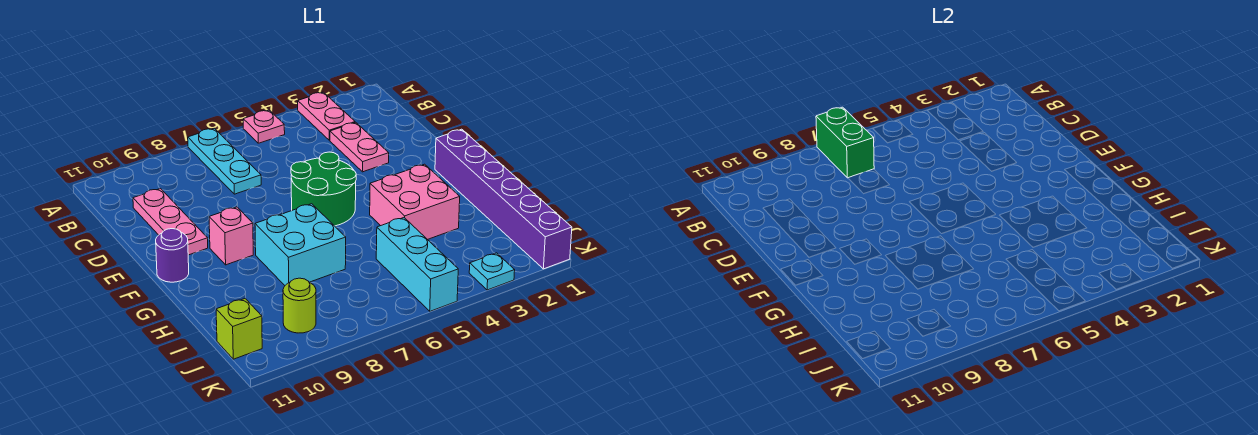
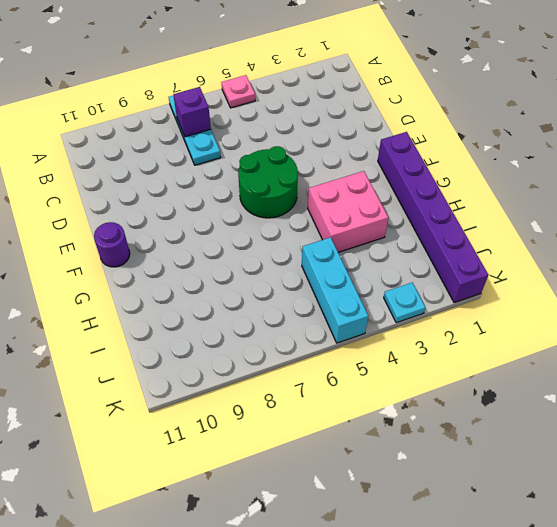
purple brick B7 level 2 -> green brick A7:B7 level 2
none -> pink plate A3:B3 level 1
none -> pink plate C3:D3 level 1
none -> pink plate C10:E10 level 1

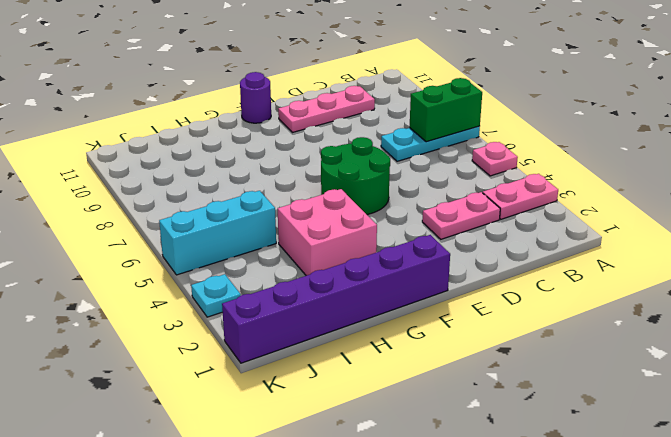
none -> pink brick F9 level 1
none -> cyan brick G7:H8 level 1
none -> lime round brick J9 level 1

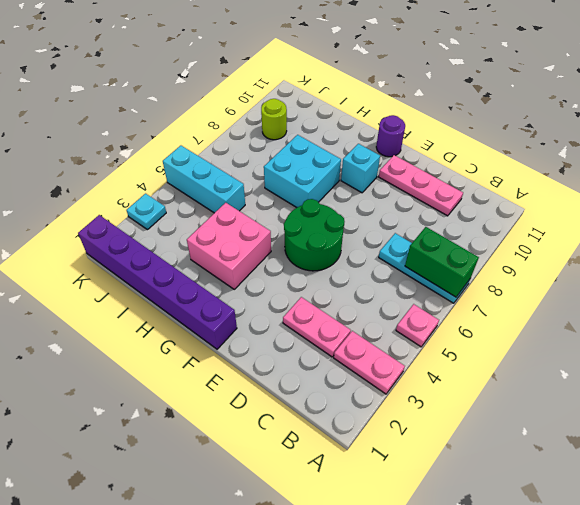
cyan brick F9 level 1 -> pink brick F9 level 1
none -> lime brick J11 level 1

